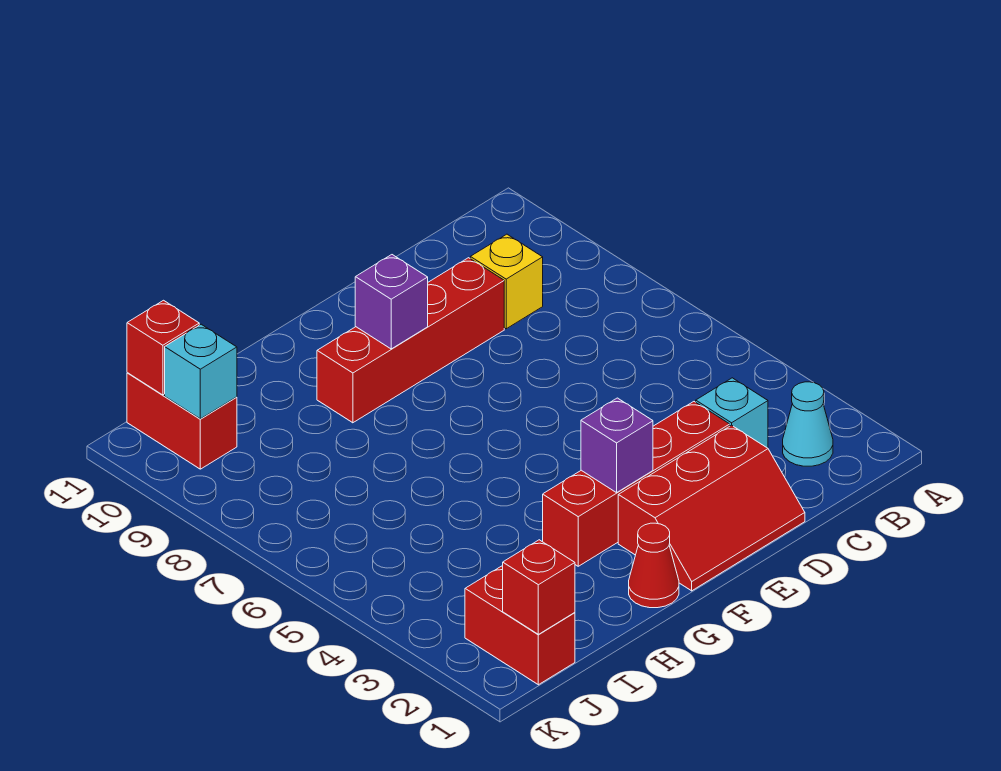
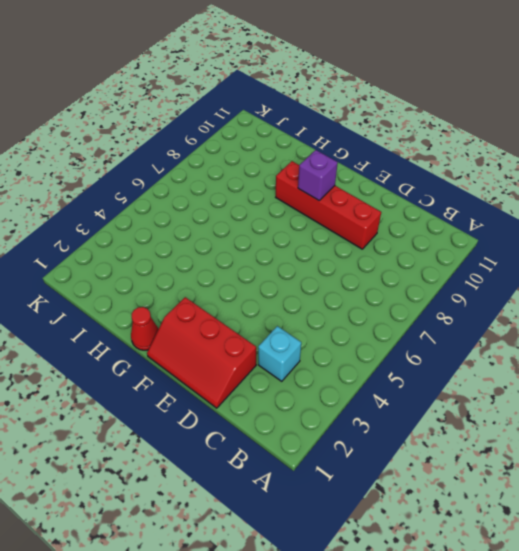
none -> cyan cone B2 level 1
none -> yellow brick C9 level 1
none -> red brick D3:G3 level 1

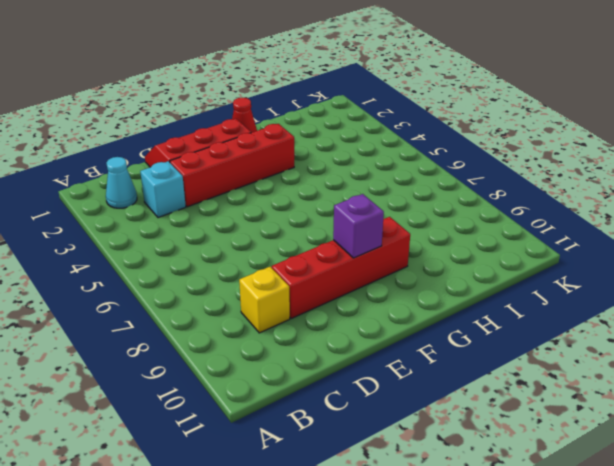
none -> red brick J1:J2 level 1
none -> red brick J10:J11 level 1
none -> purple brick F3 level 2

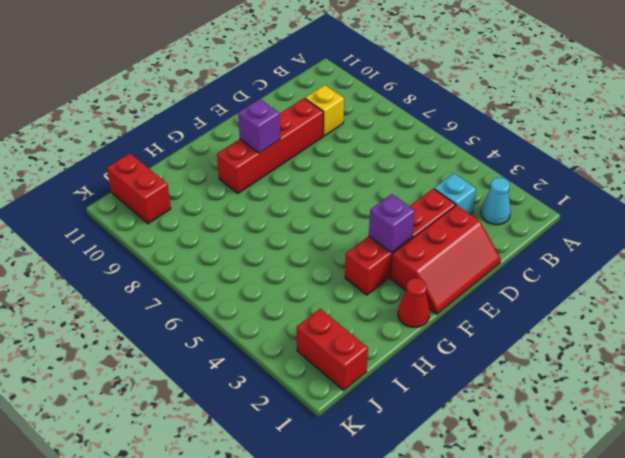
none -> red brick J1 level 2
none -> cyan brick J10 level 2
none -> red brick J11 level 2

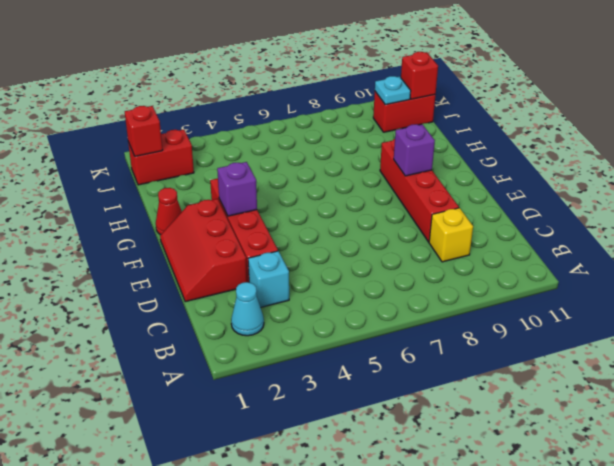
cyan plate J10 level 2 -> cyan brick J10 level 2

